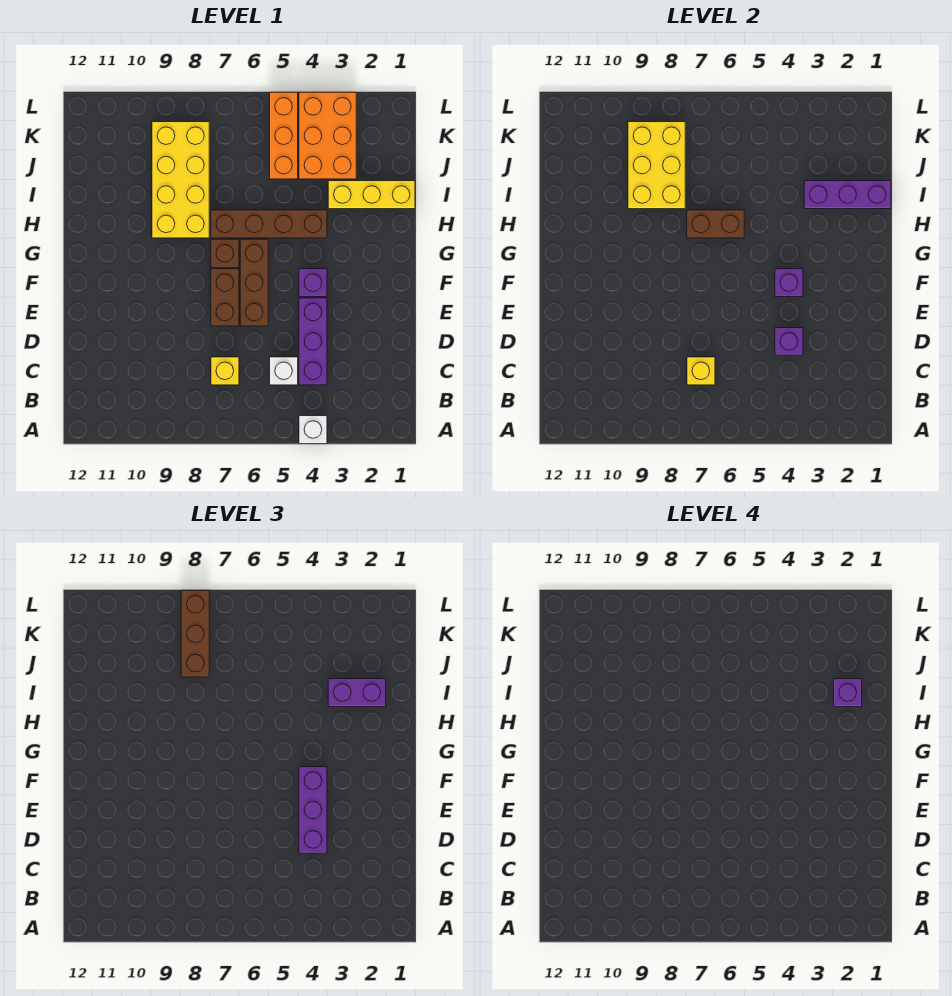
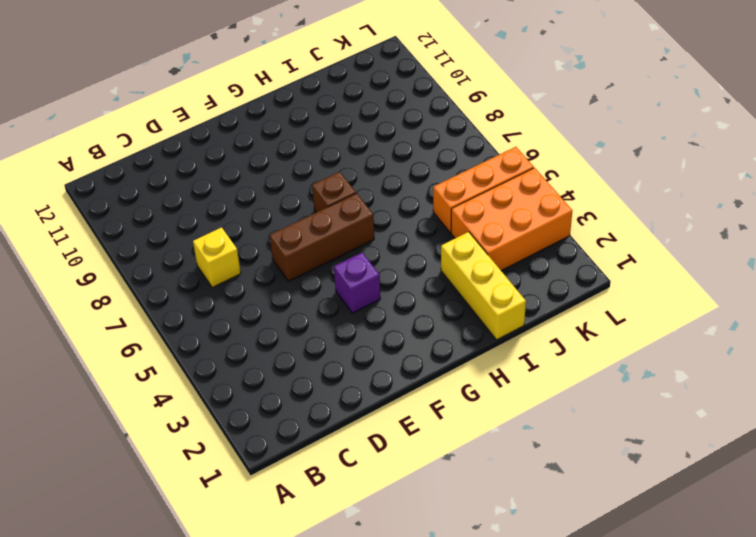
none -> white brick A4 level 1
none -> purple brick C4:E4 level 1
none -> white brick C5 level 1

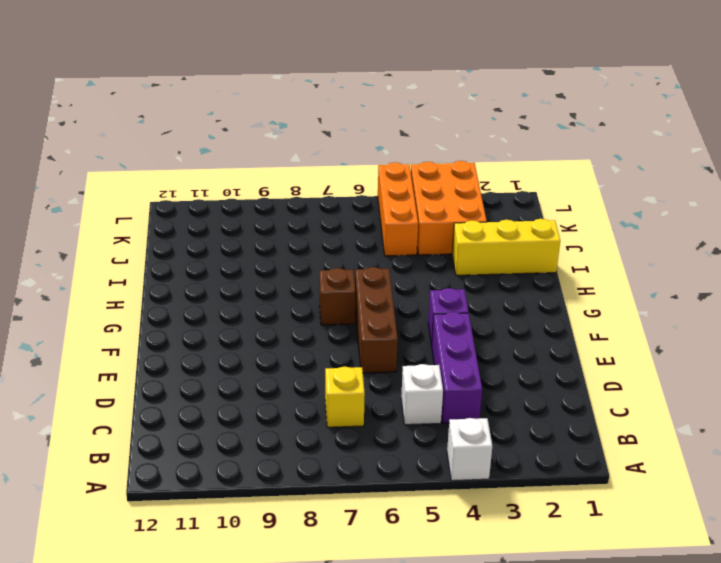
none -> brown brick E7:F7 level 1
none -> brown brick H4:H7 level 1
none -> yellow brick H8:K9 level 1

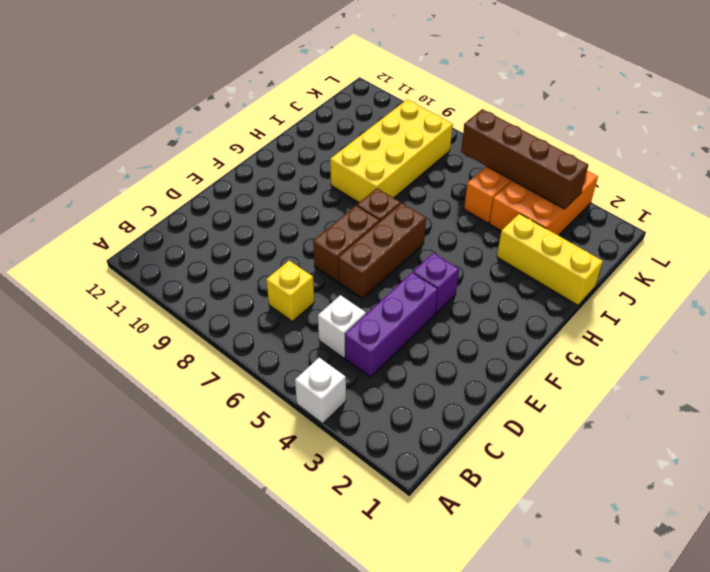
brown brick K3:K6 level 2 -> brown brick H4:H7 level 1
none -> yellow brick C7 level 2
none -> purple brick D4 level 2
none -> purple brick F4 level 2

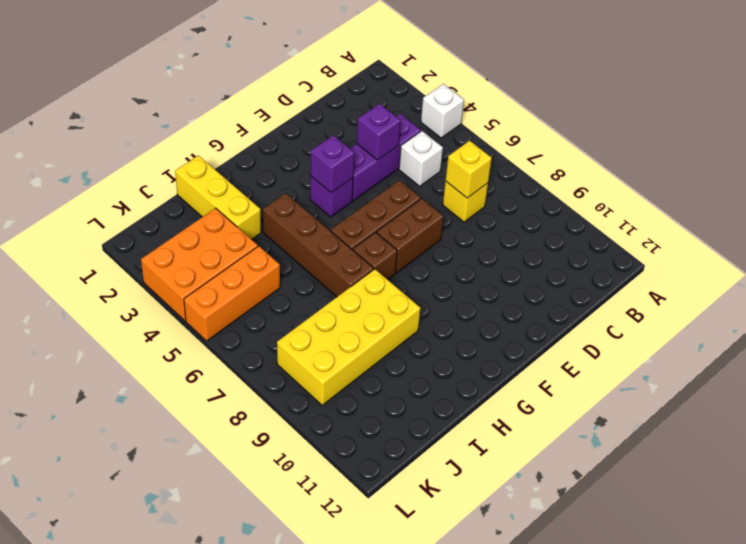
none -> brown brick H6:H7 level 2
none -> purple brick I1:I3 level 2
none -> yellow brick I8:K9 level 2

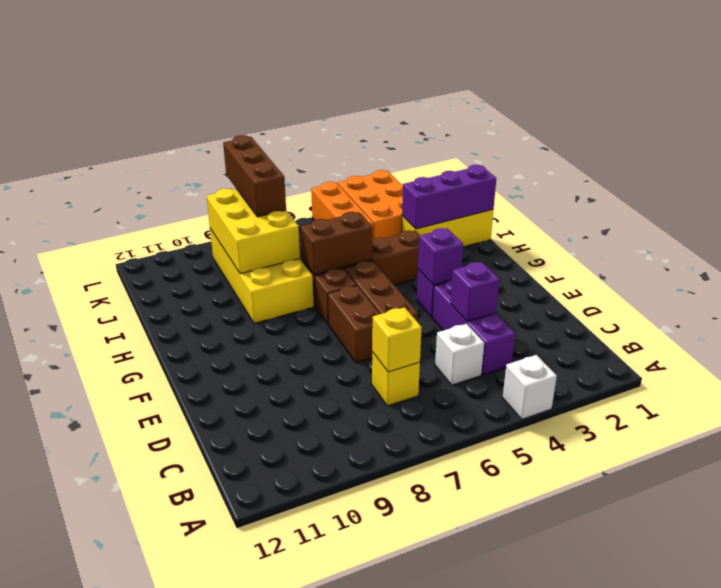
none -> purple brick D4:F4 level 3
none -> purple brick I2:I3 level 3
none -> purple brick I2 level 4

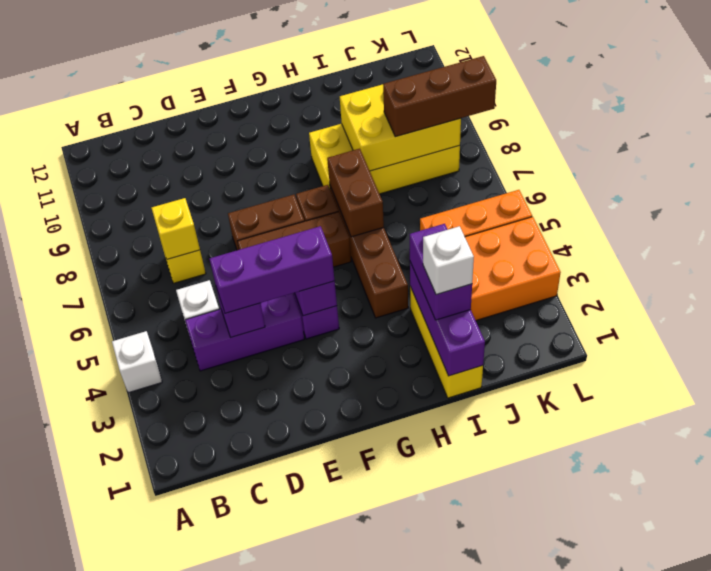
white brick I2 level 4 -> purple brick I2 level 4

